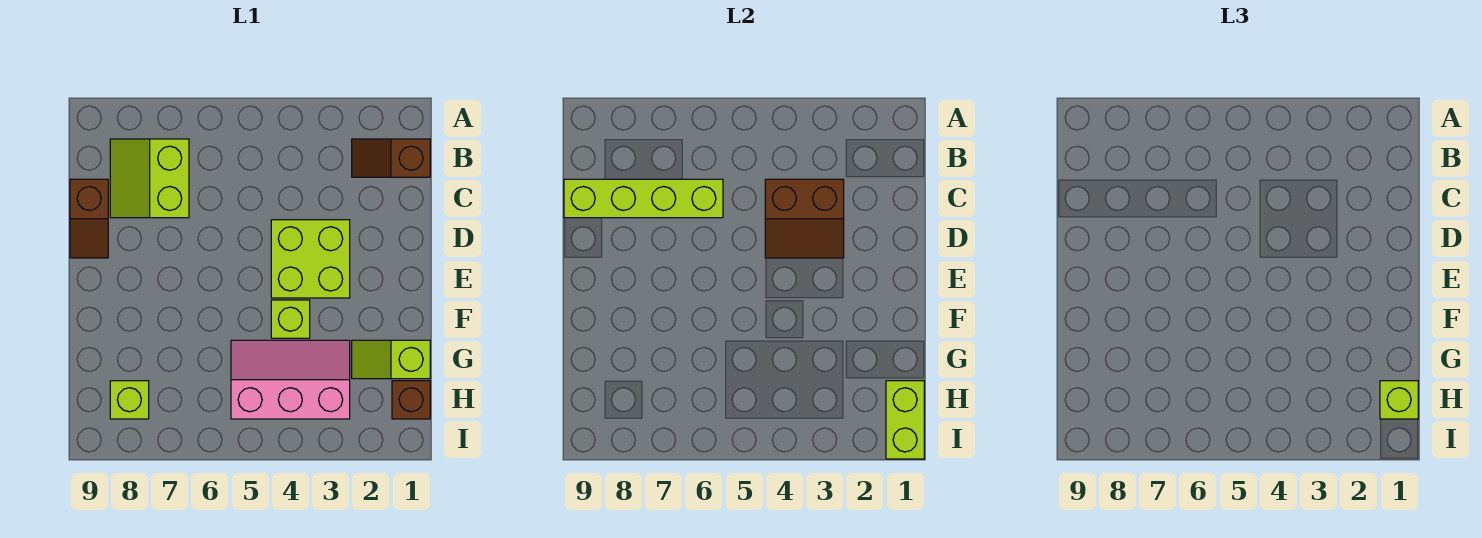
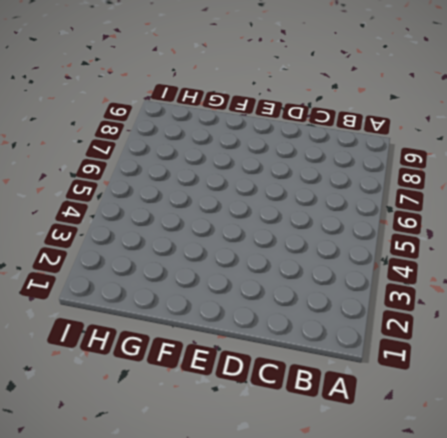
none -> brown slope B1:B2 level 1 top 1
none -> lime slope B7:C8 level 1 top 7
none -> brown slope C9:D9 level 1 top C

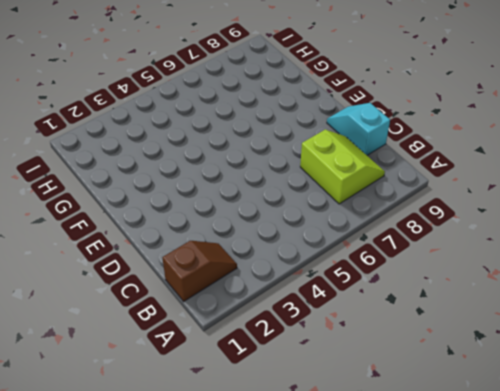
cyan slope C9:D9 level 1 top C -> brown slope C9:D9 level 1 top C
none -> lime brick D3:E4 level 1
none -> lime brick F4 level 1
none -> lime slope G1:G2 level 1 top 1

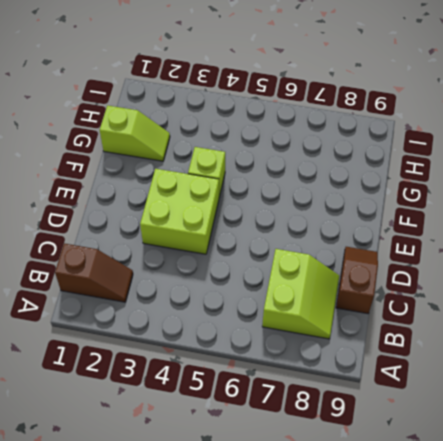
none -> pink slope G3:H5 level 1 top H
none -> brown brick H1 level 1
none -> lime brick H8 level 1

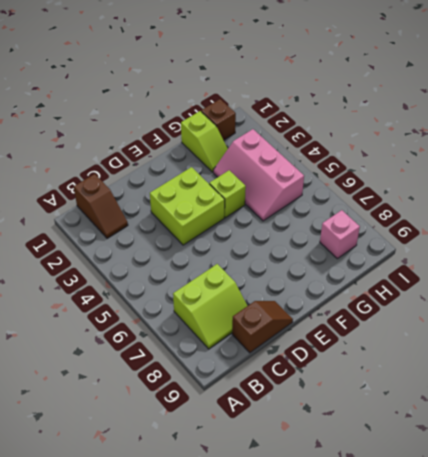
pink brick H8 level 1 -> lime brick H8 level 1
none -> brown slope C3:D4 level 2 top C
none -> lime brick C6:C9 level 2
none -> lime brick H1:I1 level 2

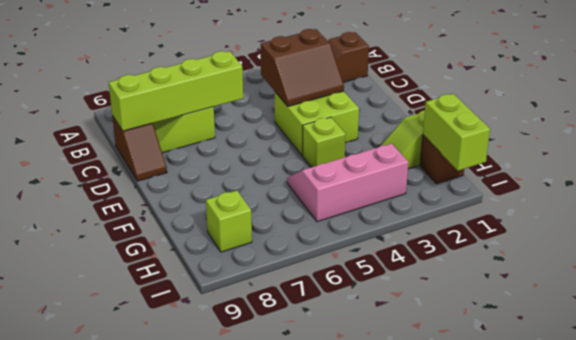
none -> lime brick H1 level 3

